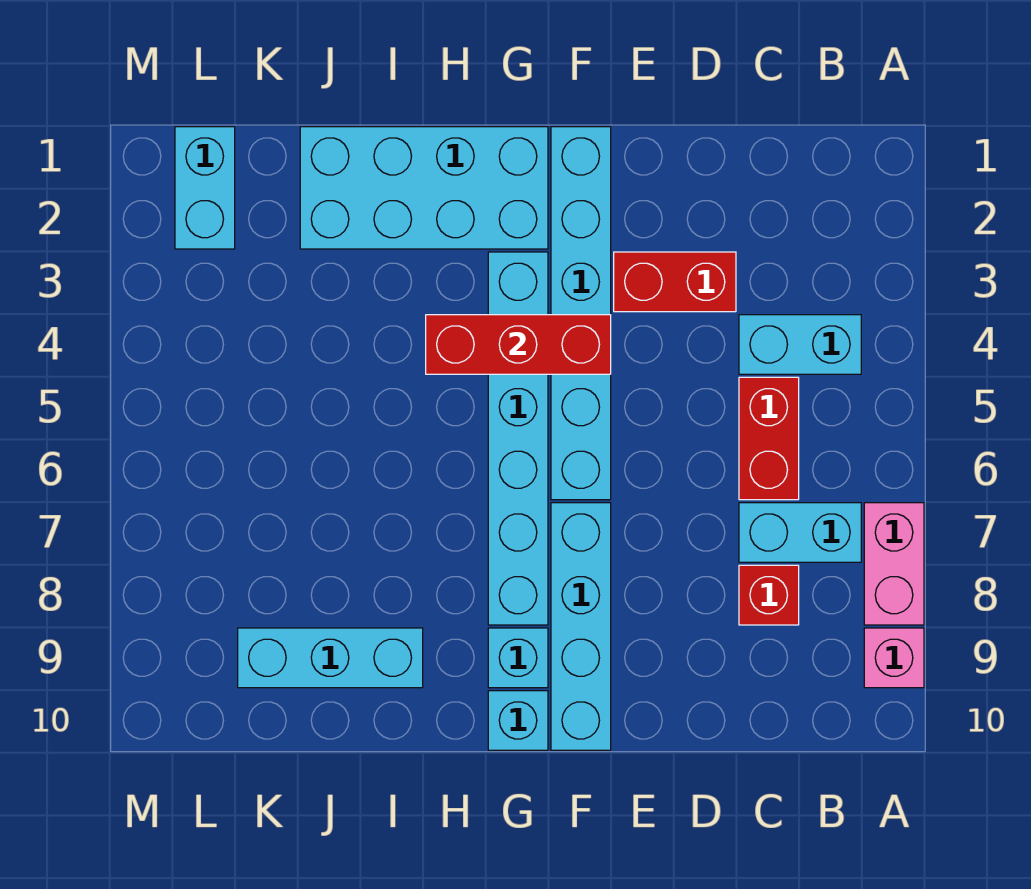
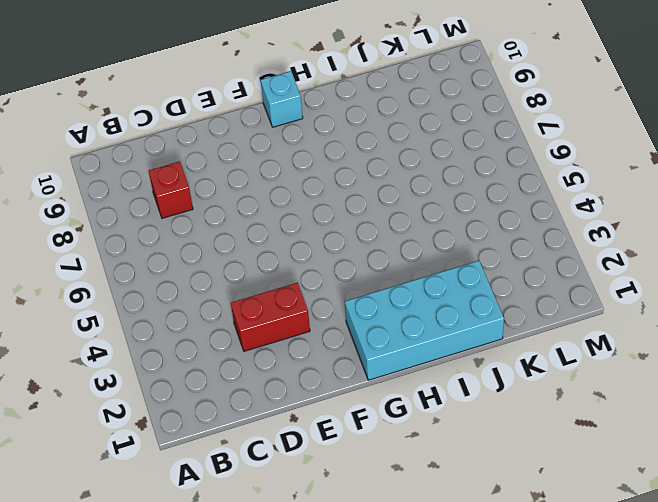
none -> pink brick A7:A8 level 1
none -> pink brick A9 level 1
none -> cyan brick B4:C4 level 1

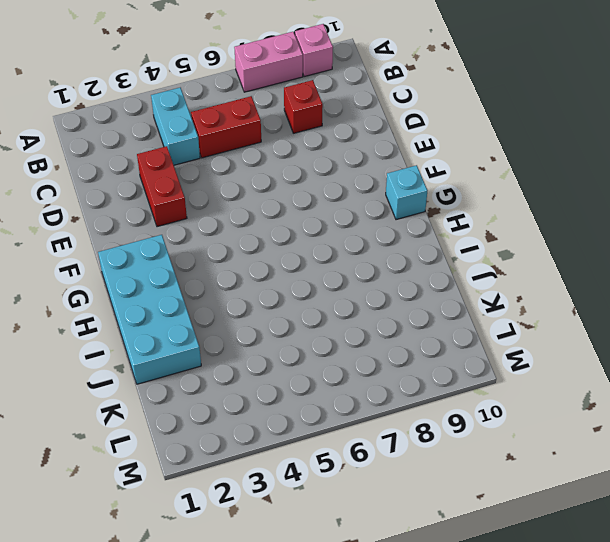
none -> cyan brick B7:C7 level 1
none -> cyan brick F1:F6 level 1
none -> cyan brick F7:F10 level 1

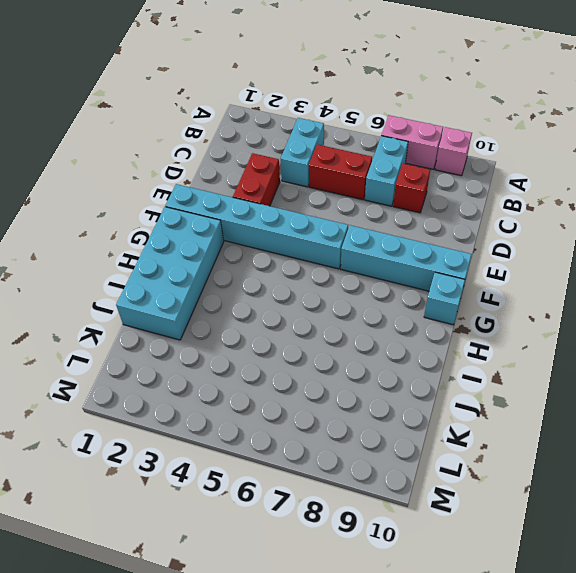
none -> cyan brick G3:G8 level 1
none -> cyan brick G9 level 1
none -> cyan brick I9:K9 level 1

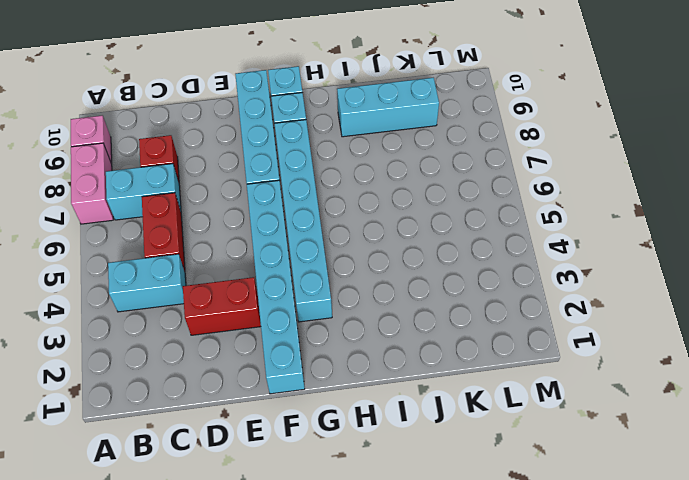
none -> cyan brick G1:J2 level 1
none -> cyan brick L1:L2 level 1
none -> red brick F4:H4 level 2

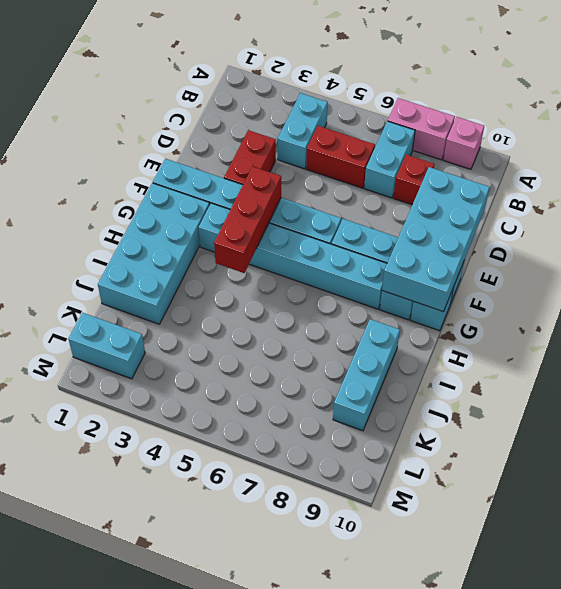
cyan brick D9:G10 level 2 -> none

